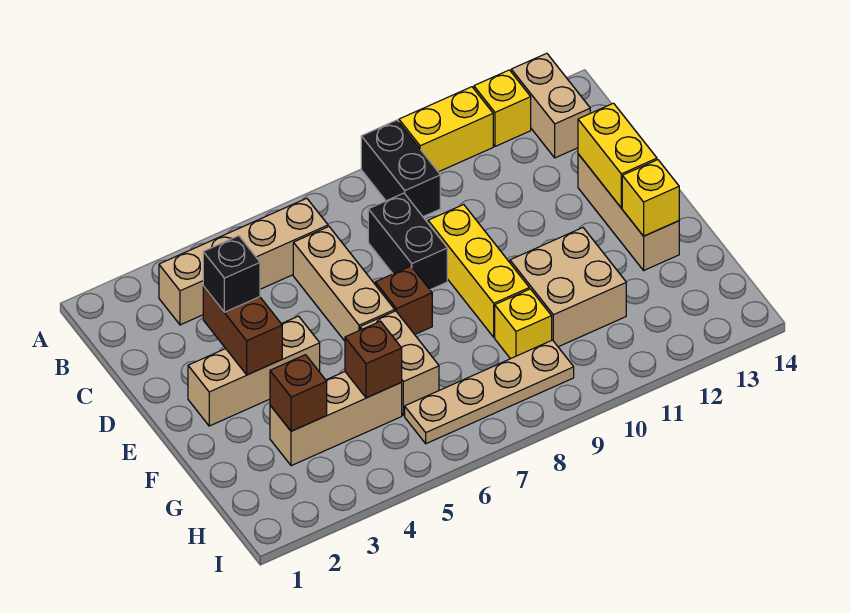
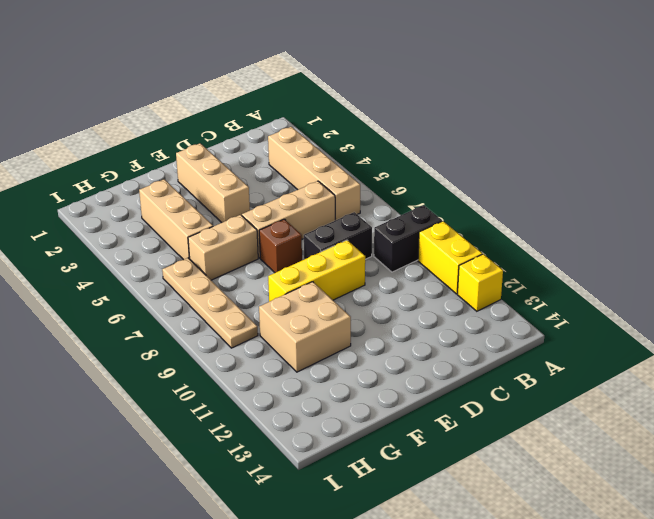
none -> tan brick A13:B13 level 1
none -> tan brick D13:F13 level 1
none -> yellow brick G9 level 1

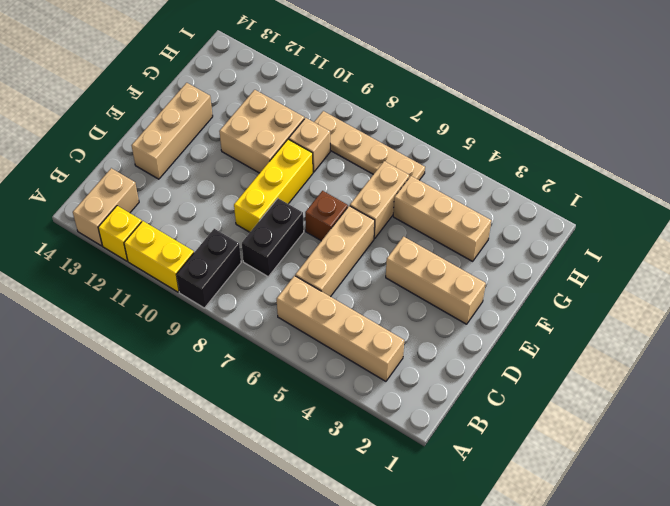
tan brick G9 level 1 -> yellow brick G9 level 1
none -> brown brick D3:E3 level 2
none -> yellow brick D13:E13 level 2
none -> yellow brick F13 level 2

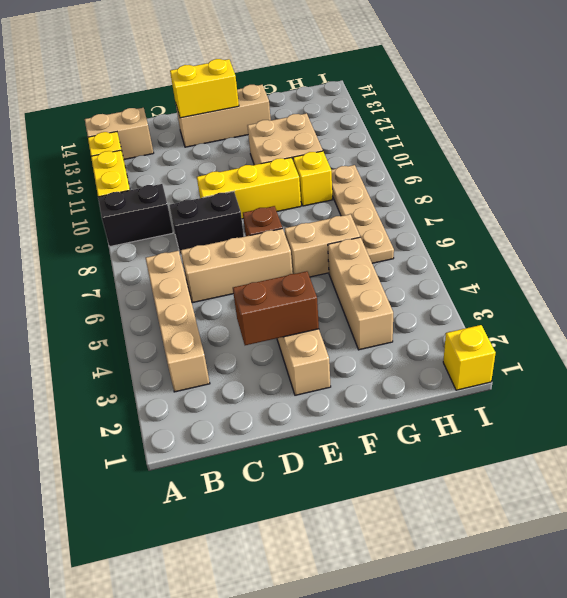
yellow brick I1 level 1 -> yellow brick F13 level 2
none -> brown brick G3 level 2
none -> brown brick G5 level 2
none -> black brick D3 level 3

